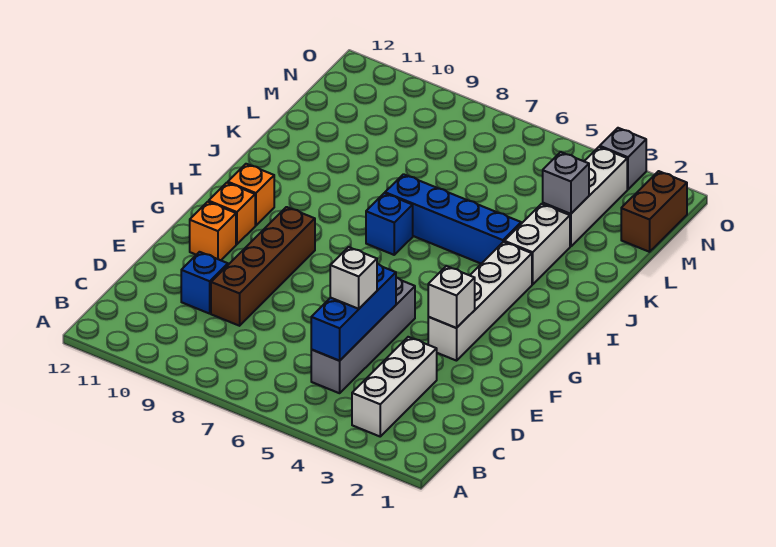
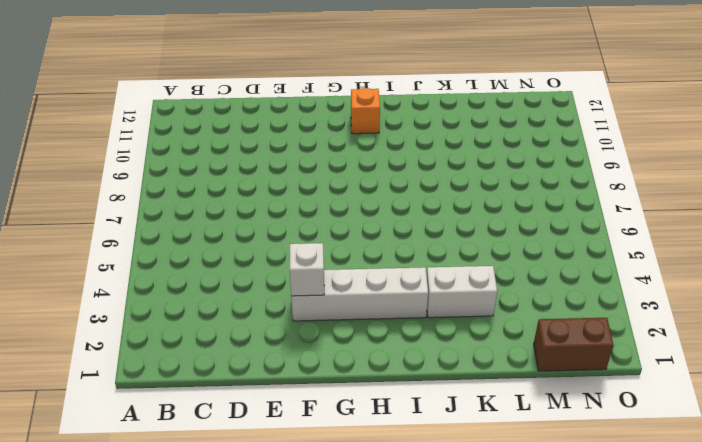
none -> white brick B3:D3 level 1
none -> grey brick C5:F5 level 1
none -> brown brick D9:G9 level 1

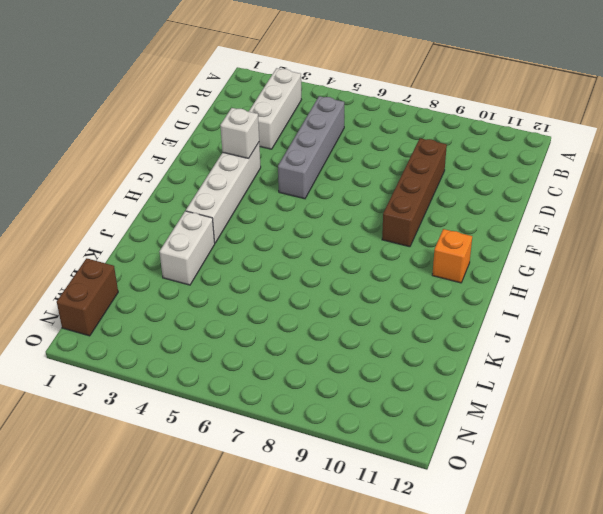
none -> blue brick D10 level 1
none -> orange brick F11 level 1
none -> orange brick G11 level 1

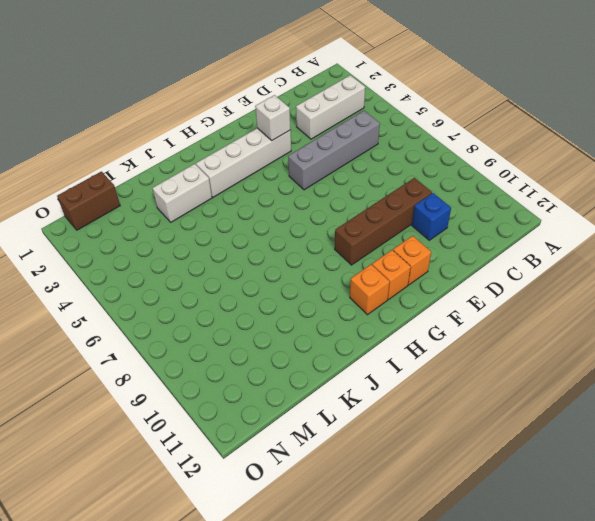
none -> blue brick I7 level 1
none -> blue brick J4:J7 level 1
none -> white brick L3:N3 level 1

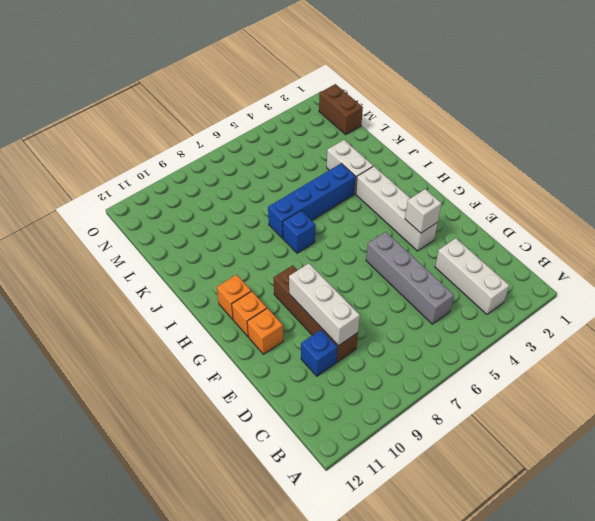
white brick D9:F9 level 2 -> white brick L3:N3 level 1
none -> grey brick O3 level 1
none -> blue brick C5:E5 level 2
none -> grey brick L3 level 2

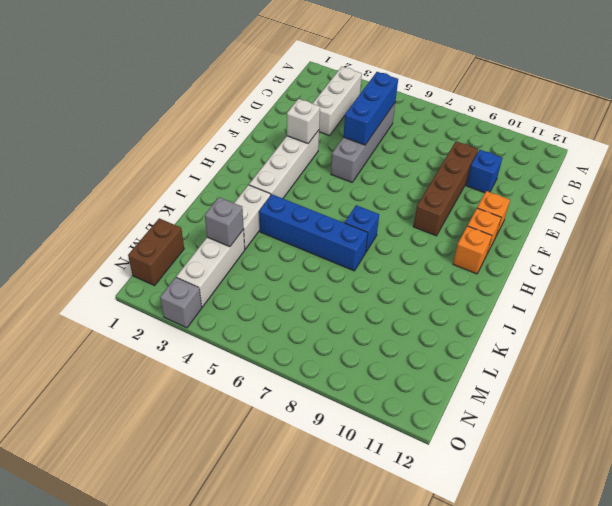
none -> white brick D5 level 3

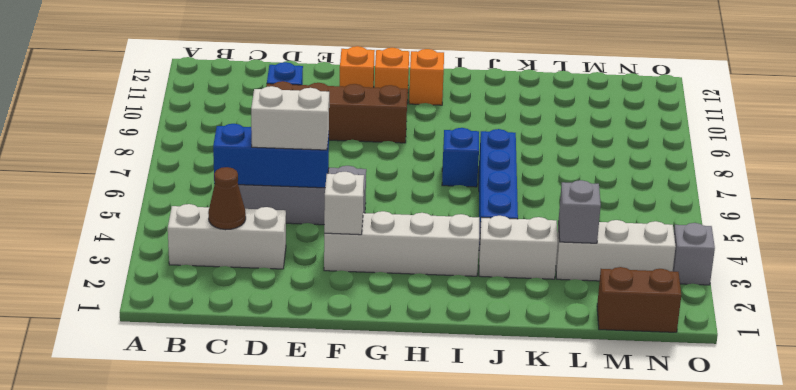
brown cone C3 level 2 -> none
white brick D5:E5 level 3 -> white brick D5 level 3

